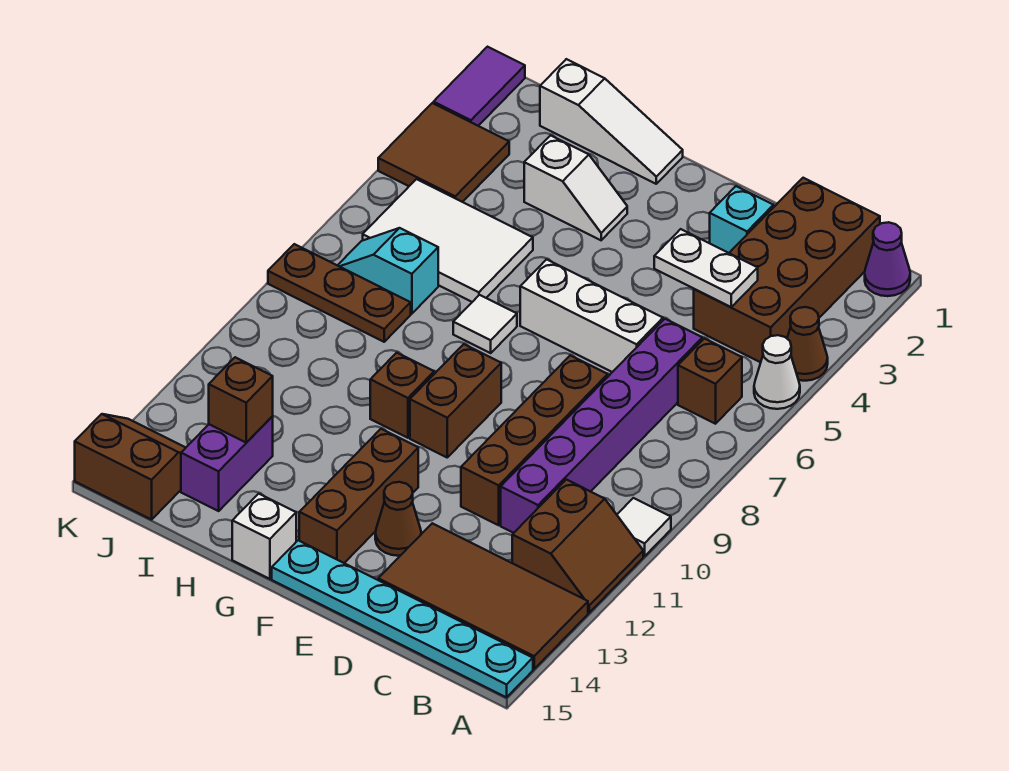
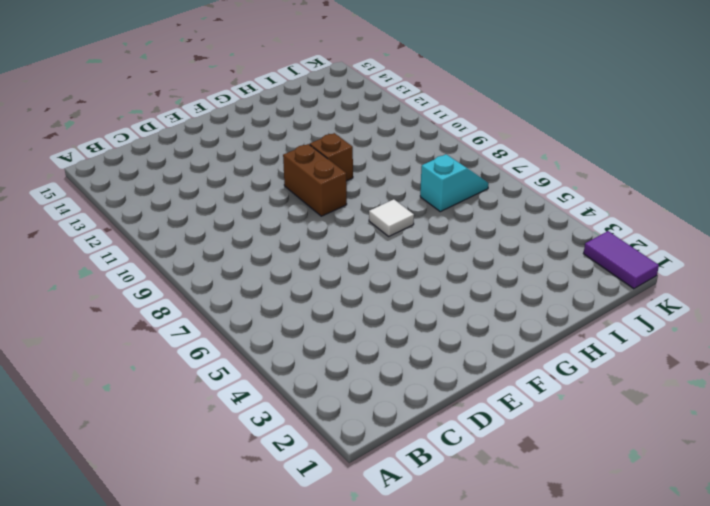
none -> purple cone A1 level 1
none -> brown cone A4 level 1
none -> white cone A5 level 1
none -> white tile A10 level 1

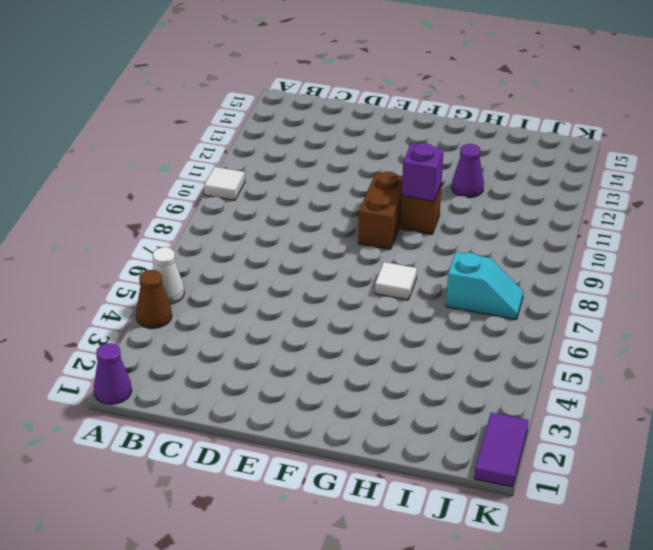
purple brick G10 level 2 -> none
purple cone H12 level 1 -> none
none -> brown slope A11:B12 level 1 top B
none -> brown tile A13:D14 level 1
none -> cyan plate A15:F15 level 1
none -> brown brick B1:C4 level 1

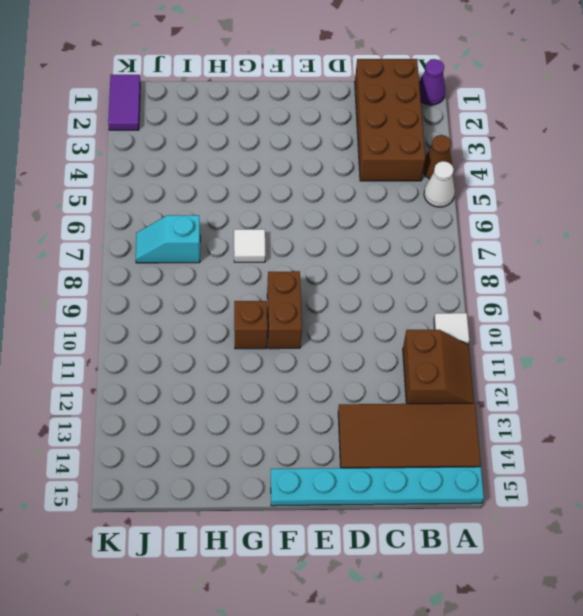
none -> brown brick B6 level 1
none -> purple brick C6:C11 level 1
none -> cyan brick D2 level 1
none -> white brick D6:F6 level 1

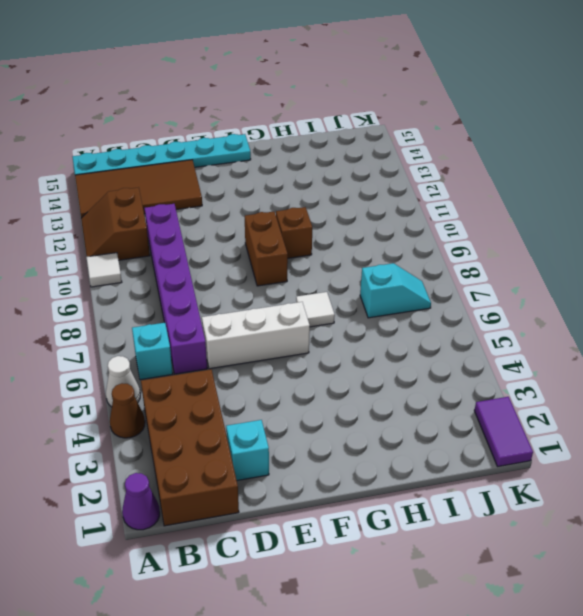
cyan brick B6 level 1 -> brown brick B6 level 1
none -> brown brick D8:D11 level 1
none -> brown cone E13 level 1
none -> brown brick F12:F14 level 1
none -> white slope G1:I1 level 1 top I

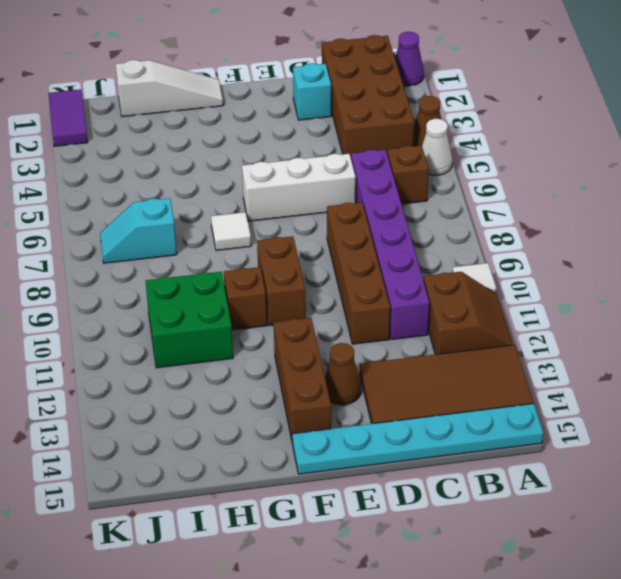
green brick H10:I11 level 1 -> none
none -> white slope G3:H3 level 1 top H
none -> white brick G15 level 1
none -> white tile H5:J6 level 1
none -> brown plate I8:K8 level 1

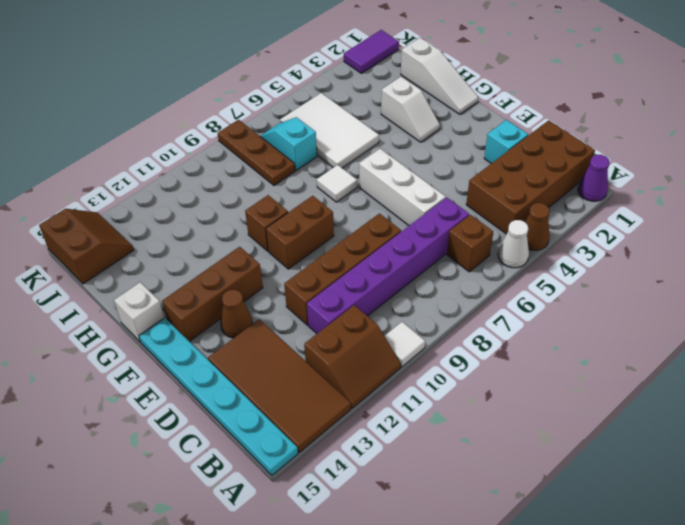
none -> purple brick I13:I14 level 1
none -> brown tile J3:K4 level 1
none -> white plate C4:D4 level 2
none -> brown brick I13 level 2

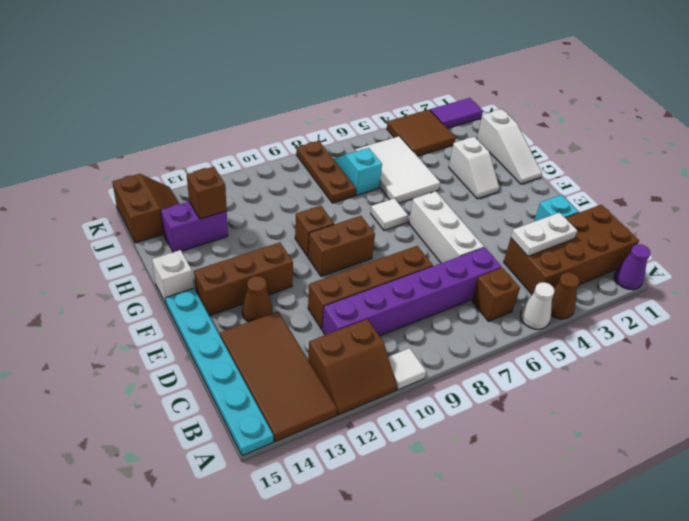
white plate C3:C4 level 2 -> white plate C4:D4 level 2

